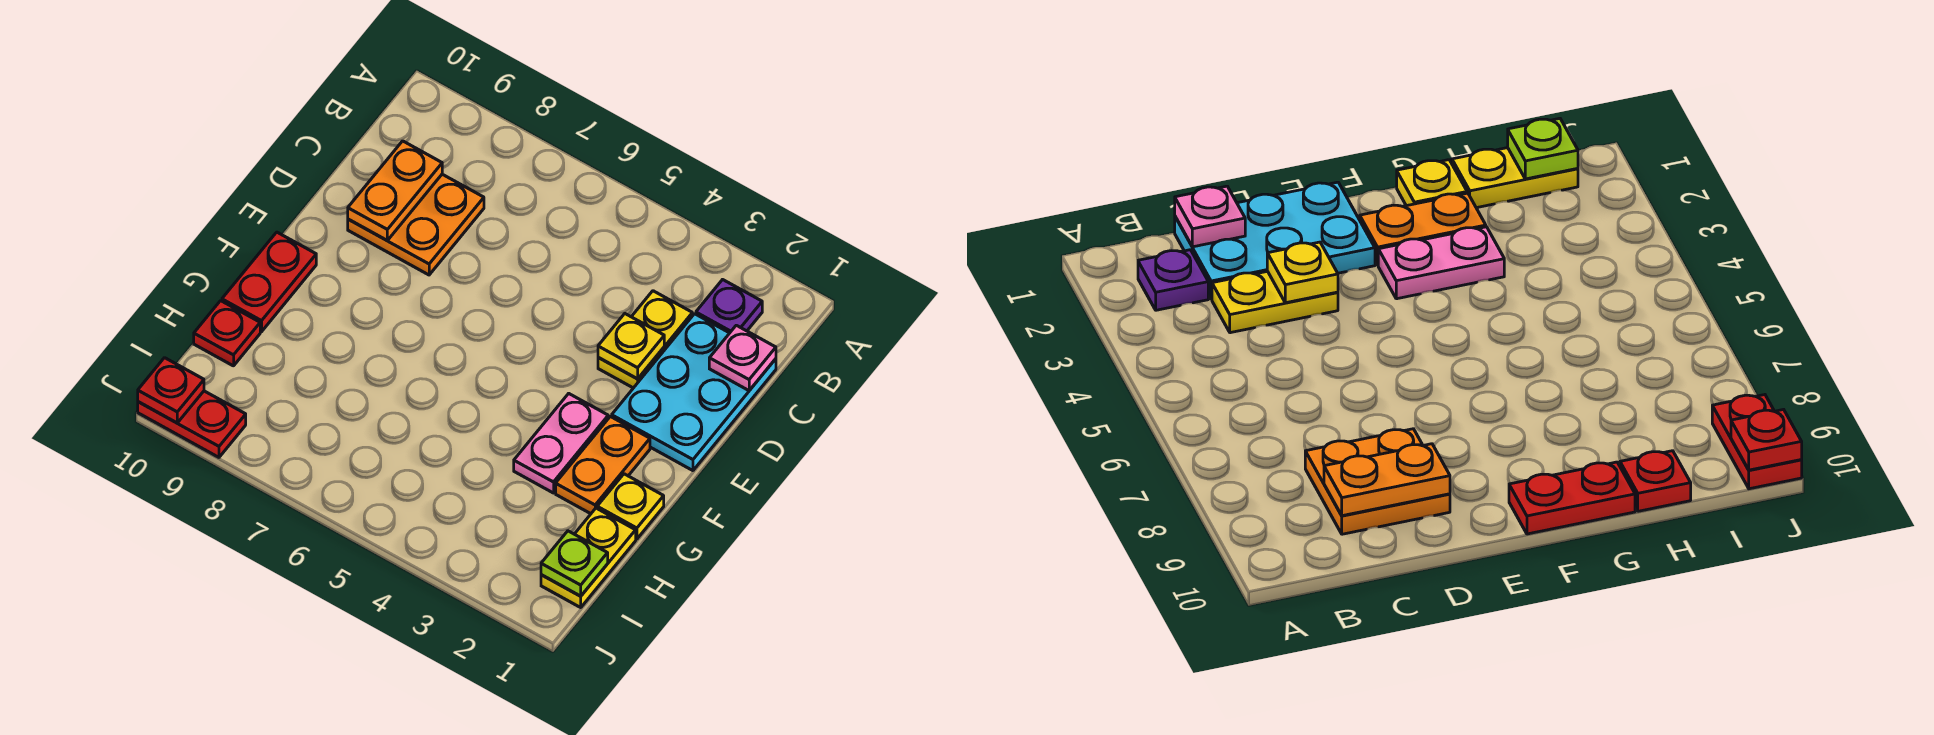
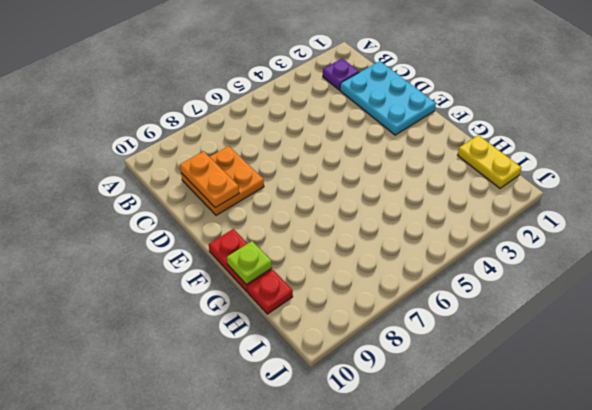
lime plate G10 level 2 -> lime plate I1 level 2
none -> yellow plate C3:D3 level 1
none -> orange plate F2:G2 level 1
none -> pink plate F3:G3 level 1

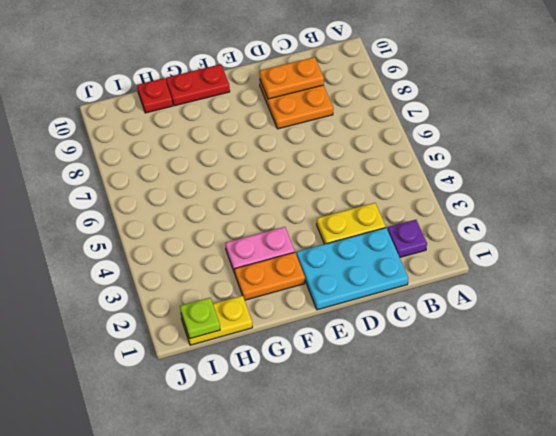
none -> yellow plate G1 level 1
none -> red plate J9:J10 level 1
none -> pink plate C1 level 2

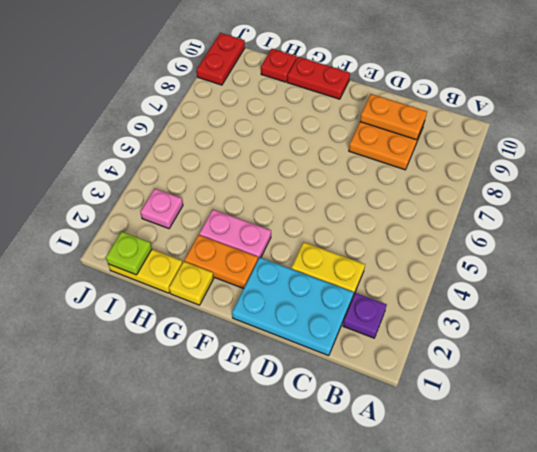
pink plate I3 level 1 -> pink plate C1 level 2
none -> yellow plate D3 level 2
none -> red plate J10 level 2

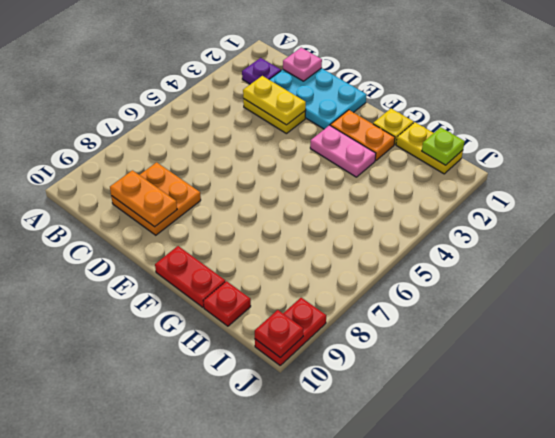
yellow plate C3:D3 level 2 -> yellow plate D3 level 2

